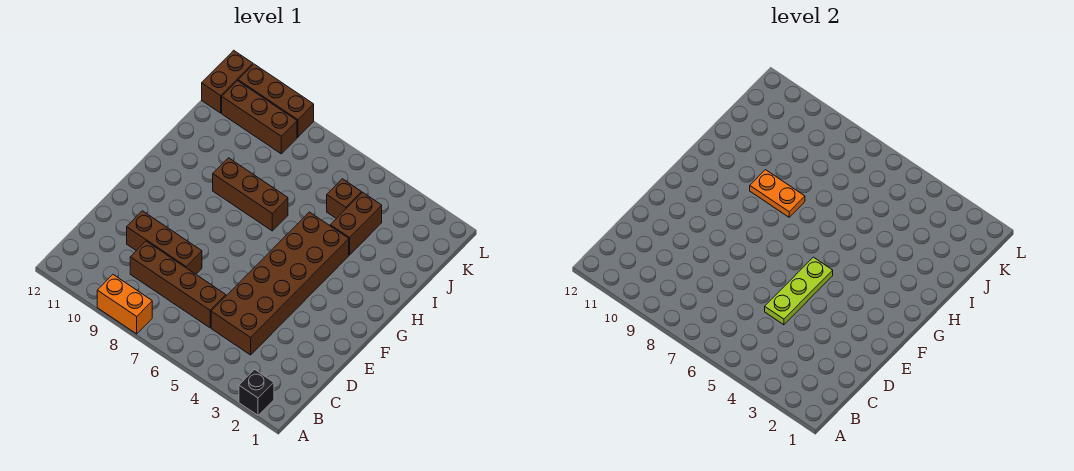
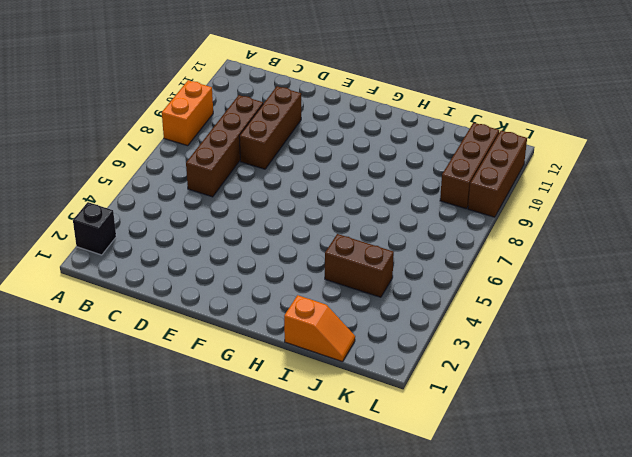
orange slope I1:J1 level 1 top I -> none
none -> brown brick C4:H5 level 1
none -> brown brick H7:H9 level 1
none -> brown brick J5 level 1

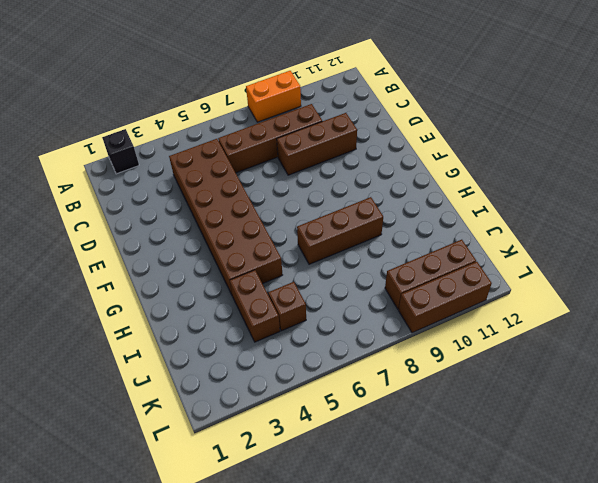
none -> brown brick K12:L12 level 1
none -> lime plate D5:F5 level 2
none -> orange plate H8:H9 level 2

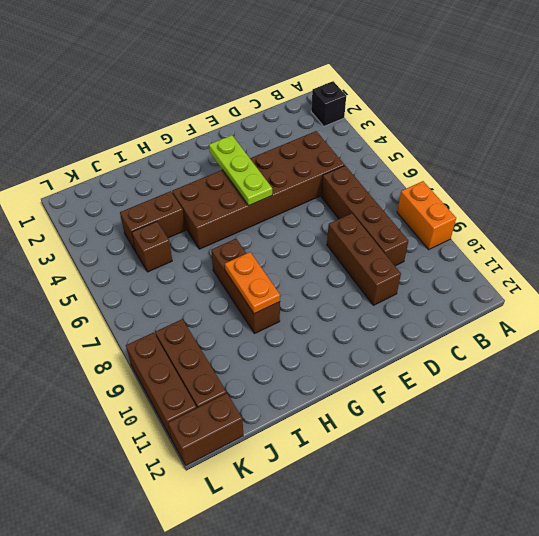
lime plate F3:F5 level 2 -> lime plate D5:F5 level 2

